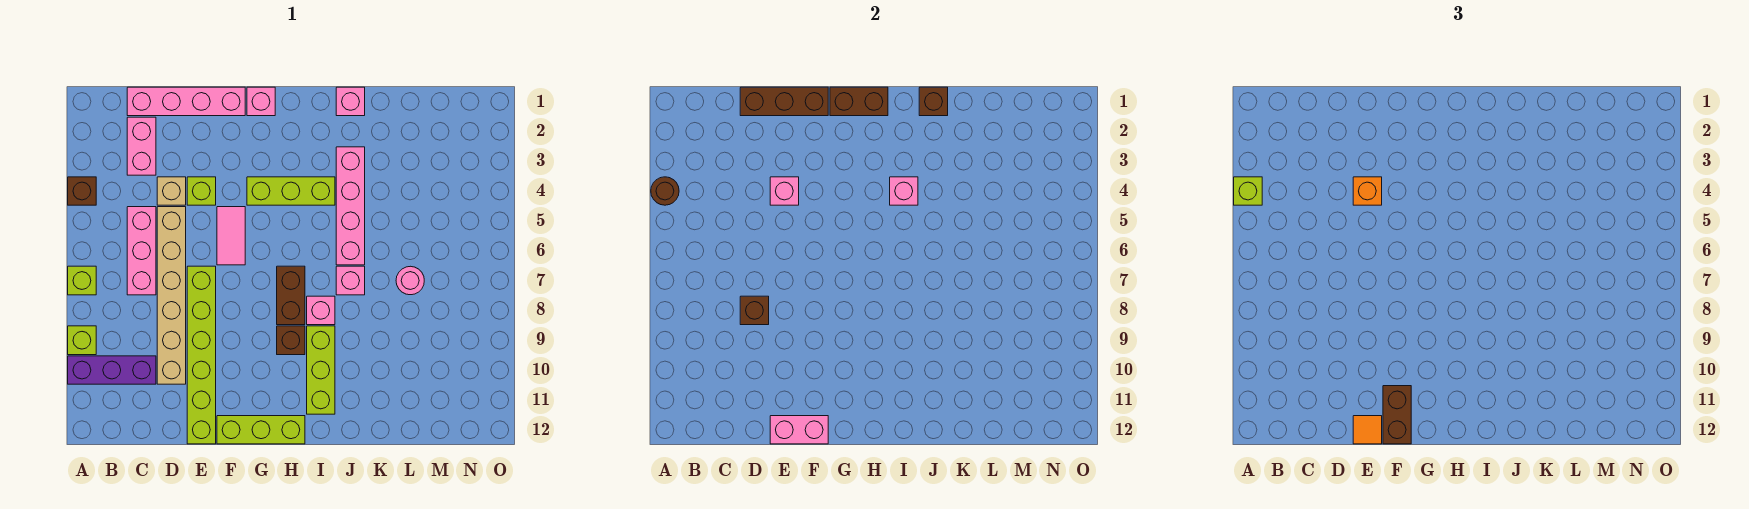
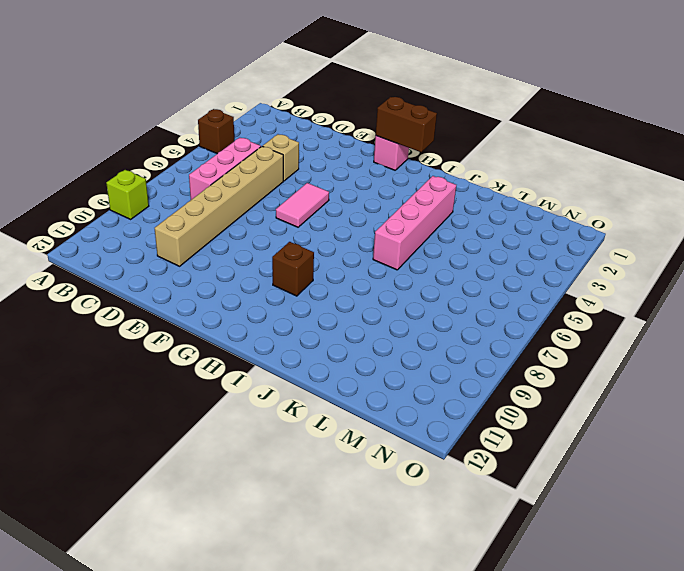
none -> lime brick A7 level 1
none -> purple brick A10:C10 level 1
none -> pink brick C1:F1 level 1
none -> pink brick C2:C3 level 1

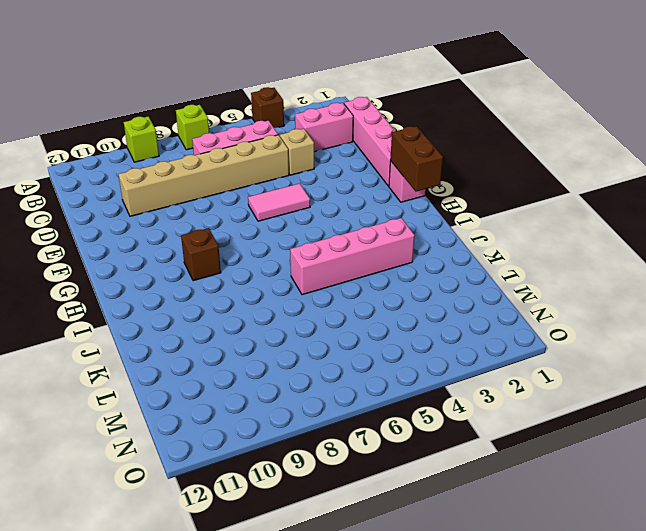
none -> purple brick A10:C10 level 1
none -> lime brick E4 level 1
none -> lime brick E7:E12 level 1
none -> lime brick F12:H12 level 1

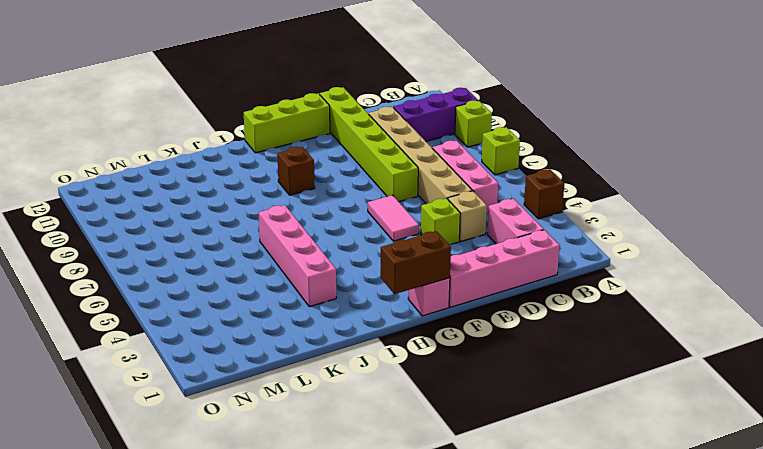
none -> lime brick G4:I4 level 1
none -> brown brick H7:H8 level 1
none -> pink brick I8 level 1
none -> lime brick I9:I11 level 1

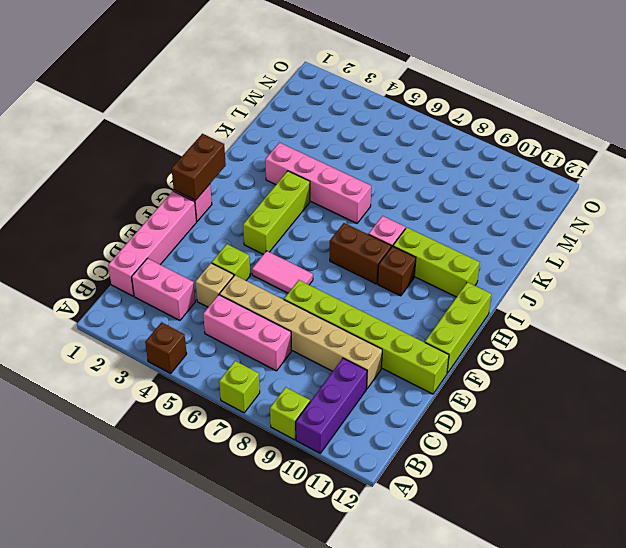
none -> pink brick J1 level 1
none -> pink brick J7 level 1
none -> pink round brick L7 level 1
none -> brown round brick A4 level 2

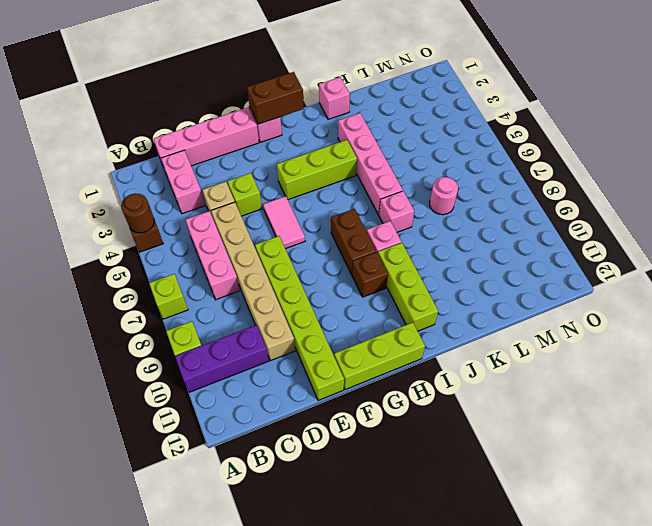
none -> brown brick D1:F1 level 2
none -> brown brick D8 level 2
none -> pink brick E4 level 2
none -> pink brick E12:F12 level 2

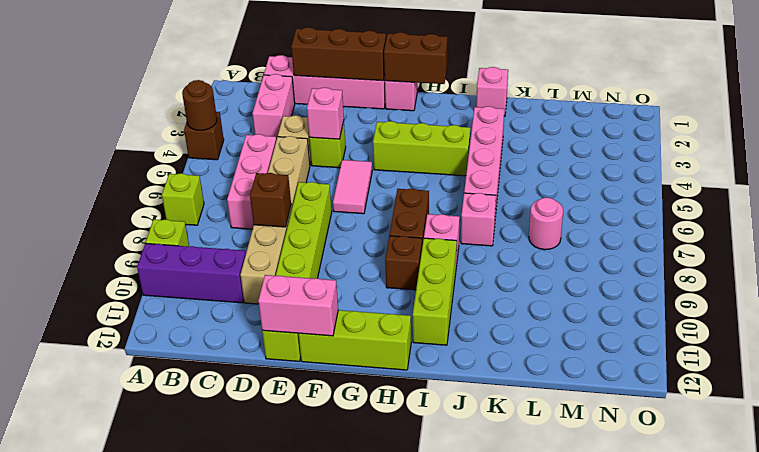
none -> pink brick I4 level 2
none -> brown brick J1 level 2
none -> lime brick A4 level 3
none -> orange brick E4 level 3

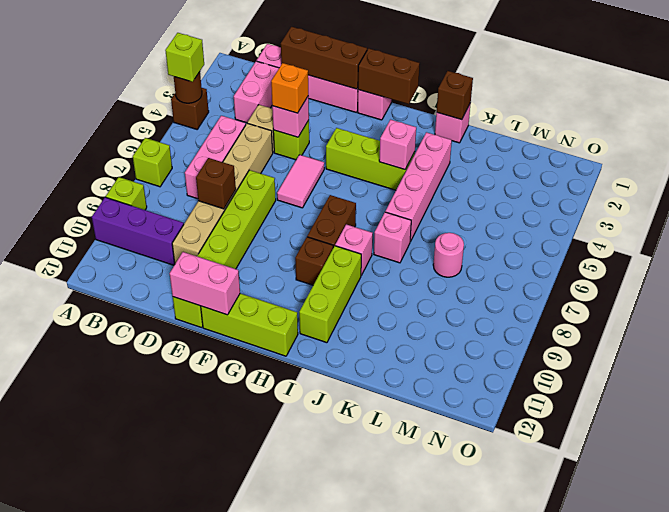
none -> orange tile E12 level 3
none -> brown brick F11:F12 level 3

